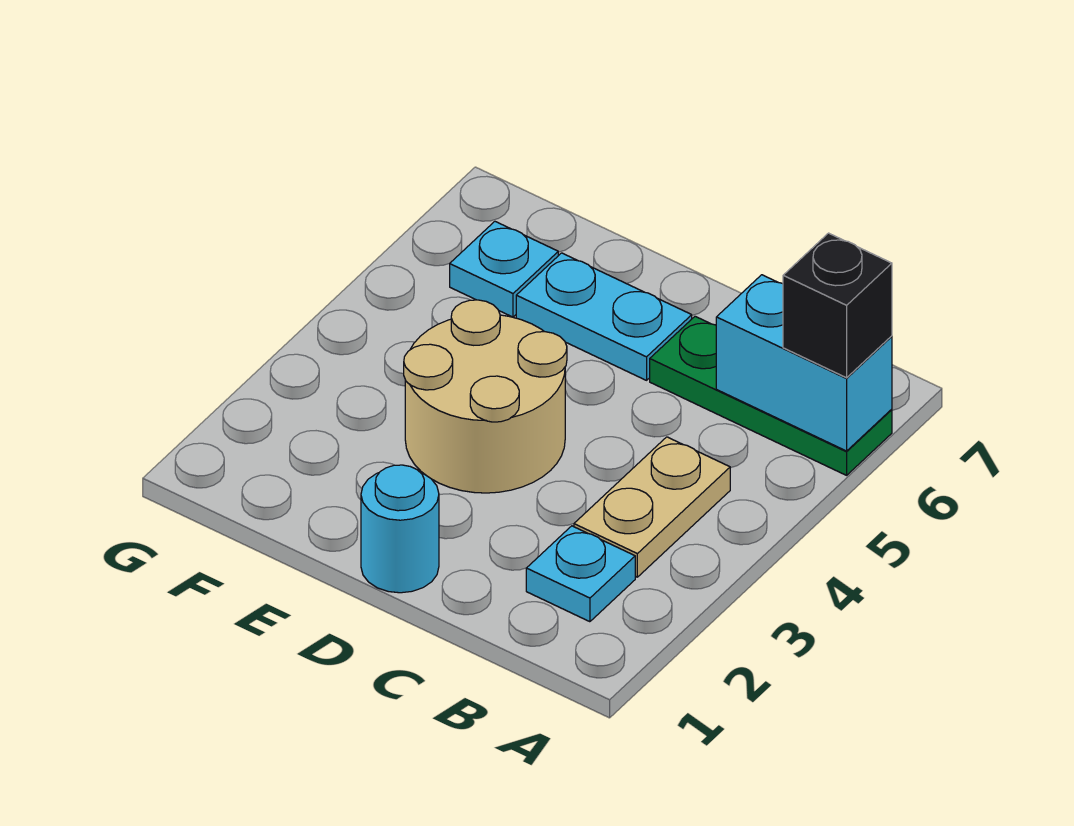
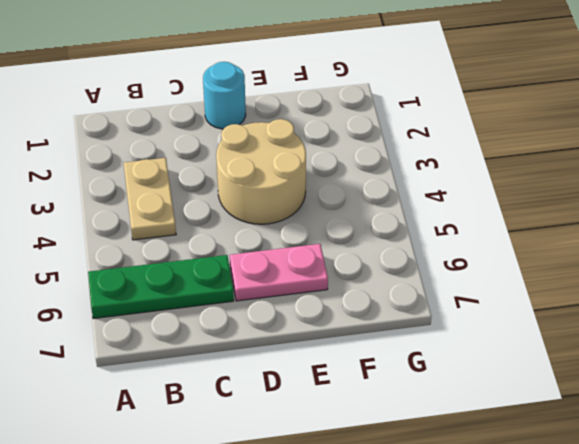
pink plate D6:E6 level 1 -> cyan plate D6:E6 level 1
none -> cyan plate B2 level 1
none -> cyan plate F6 level 1

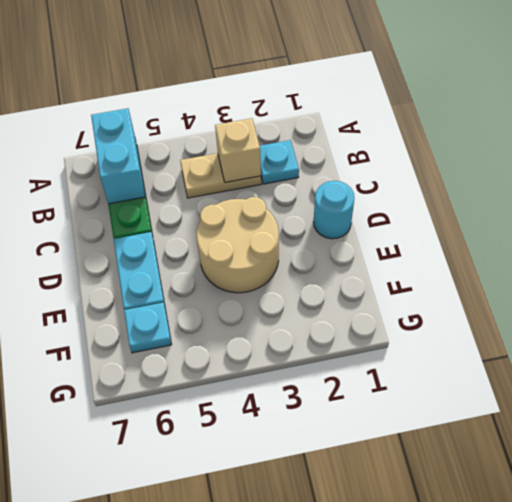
tan brick B3 level 2 -> none
none -> black brick A6 level 3

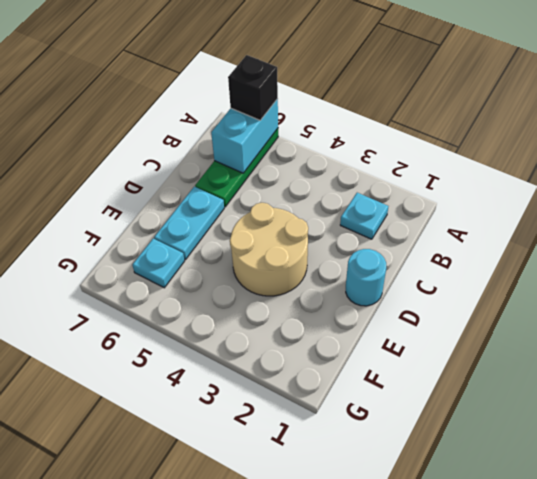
none -> tan plate B3:B4 level 1

